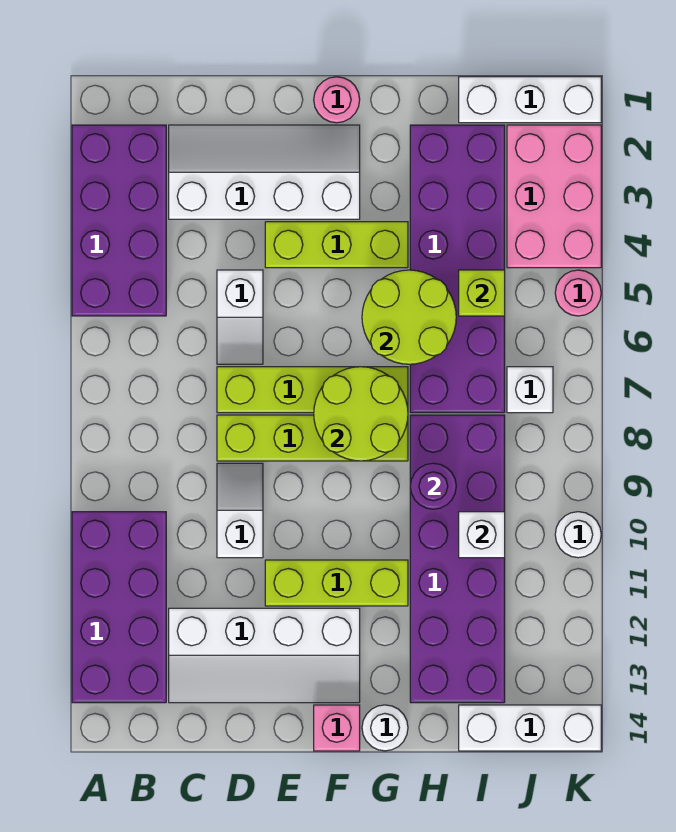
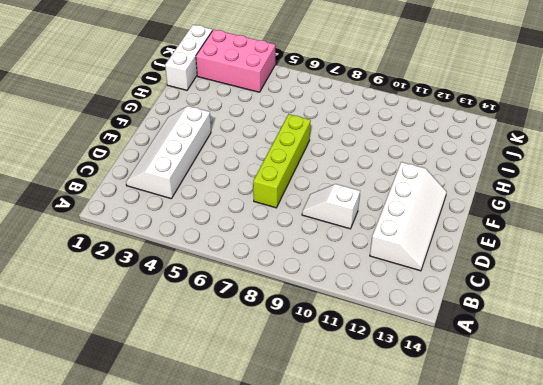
none -> purple brick A2:B5 level 1
none -> purple brick A10:B13 level 1
none -> white slope D5:D6 level 1 top 5

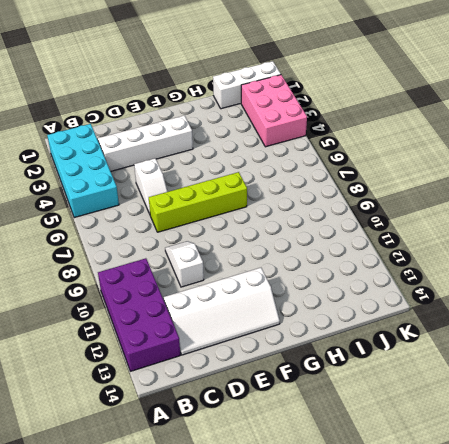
cyan brick A2:B5 level 1 -> purple brick A2:B5 level 1
none -> lime brick D8:G8 level 1
none -> lime brick E4:G4 level 1
none -> lime brick E11:G11 level 1

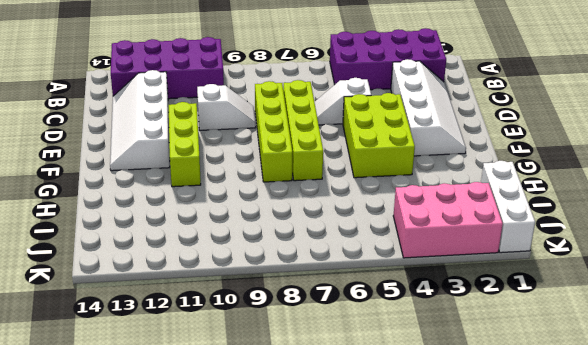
lime brick E4:G5 level 1 -> lime brick E4:G4 level 1
none -> pink round brick F1 level 1
none -> pink brick F14 level 1
none -> white round brick G14 level 1

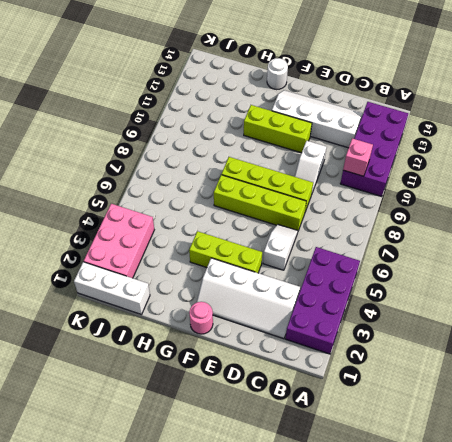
pink brick B10 level 2 -> pink brick F14 level 1
none -> purple brick H2:I7 level 1
none -> purple brick H8:I13 level 1
none -> white brick I14:K14 level 1

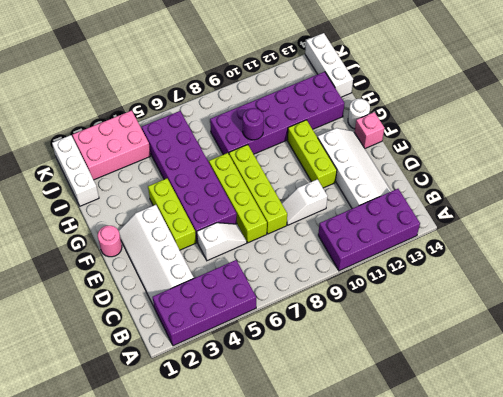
purple brick E5:J6 level 1 -> purple brick H2:I7 level 1
none -> white brick J7 level 1
none -> pink round brick K5 level 1
none -> white round brick K10 level 1

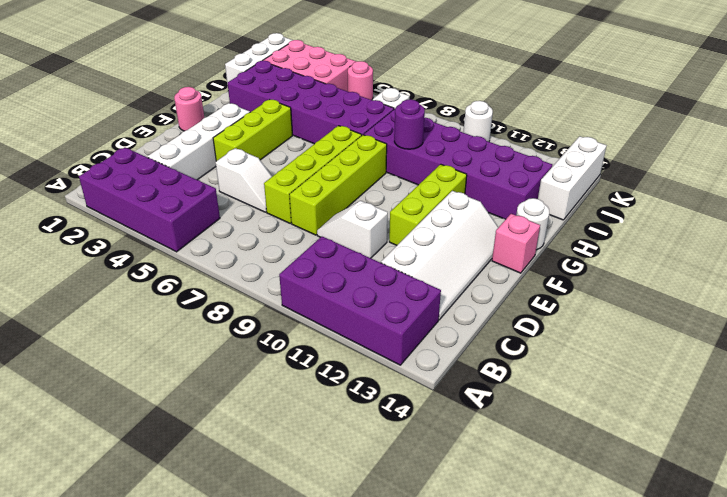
none -> lime round brick F7:G8 level 2
none -> lime round brick G5:H6 level 2
none -> lime brick I5 level 2

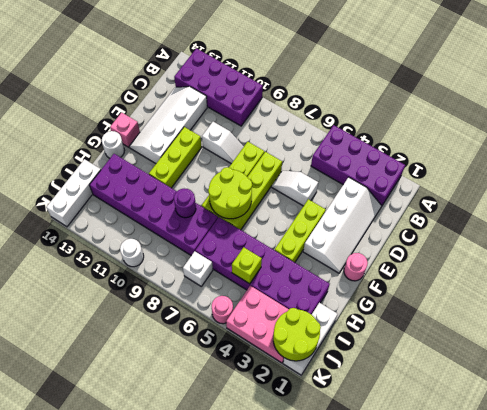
lime round brick J1:K2 level 2 -> lime round brick G5:H6 level 2
none -> white brick I10 level 2

